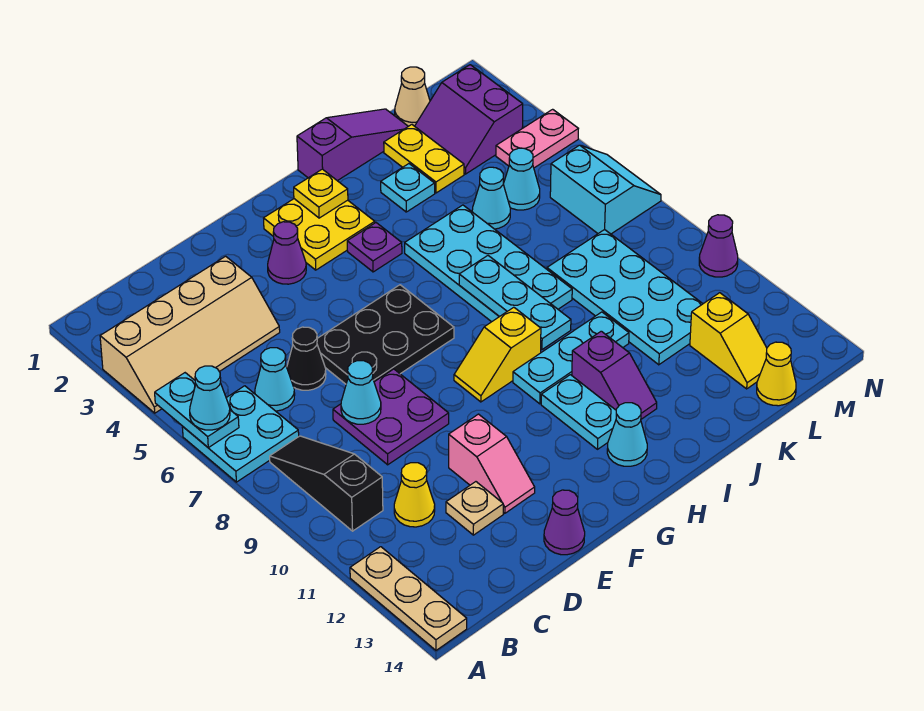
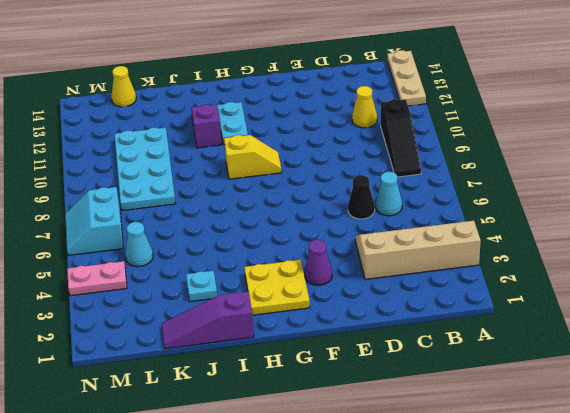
none -> cyan plate A6:B7 level 1
none -> purple plate D8:E9 level 1
none -> tan plate D12 level 1
none -> black plate E6:G7 level 1

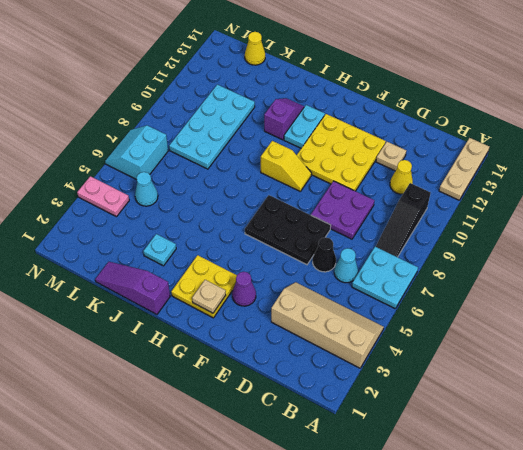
yellow plate E10:G12 level 1 -> pink slope E11:E12 level 1 top 11
tan plate G2 level 2 -> none
none -> purple cone E14 level 1
none -> purple plate H4 level 1
none -> cyan plate H10:J10 level 1
none -> cyan cone H13 level 1

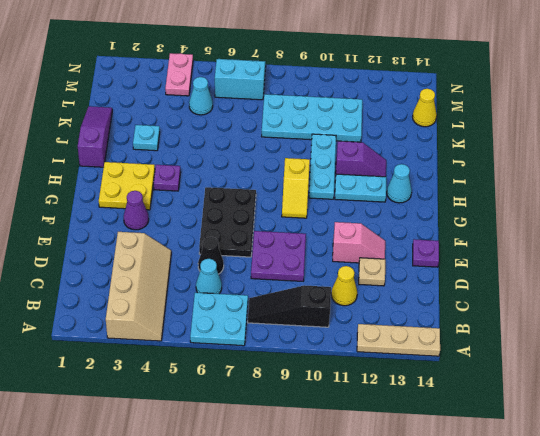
purple plate E14 level 1 -> purple cone E14 level 1
none -> cyan plate I5:J8 level 1
none -> yellow plate K2:K3 level 1
none -> cyan cone K5 level 1
none -> tan cone L1 level 1

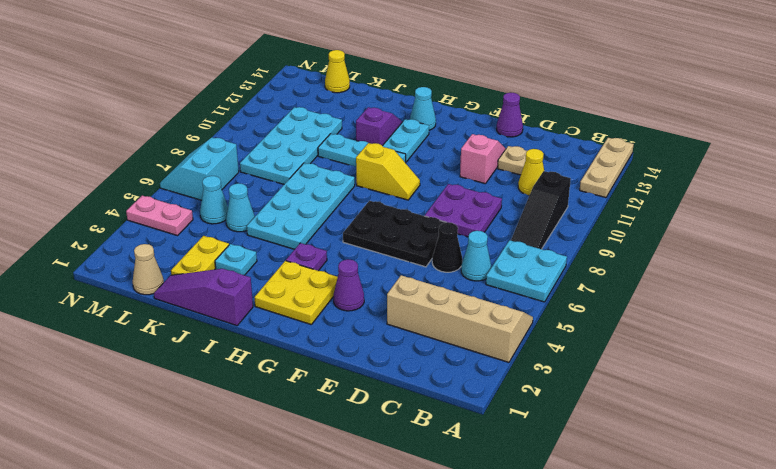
none -> purple slope L2:M3 level 1 top M
none -> yellow slope L12:L13 level 1 top 12
none -> purple cone N10 level 1
none -> cyan plate A5:A6 level 2

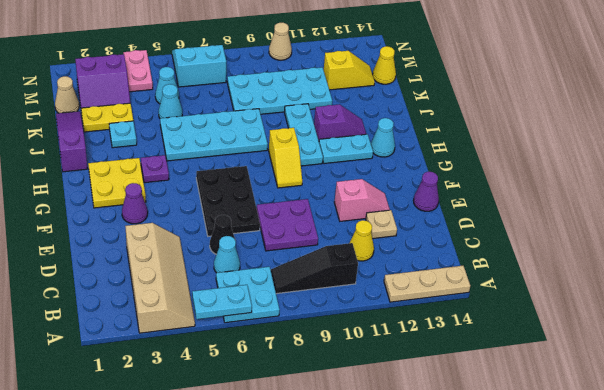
tan cone N10 level 1 -> purple cone N10 level 1
none -> cyan cone D8 level 2
none -> yellow plate H2 level 2
none -> cyan plate I7:I9 level 2
none -> cyan cone A6 level 3

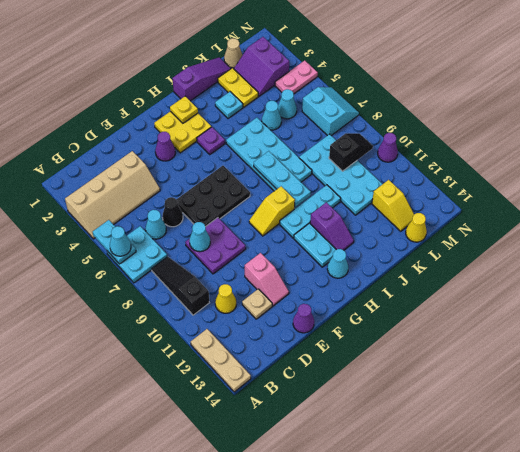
black slope L9:M9 level 2 top L -> none

